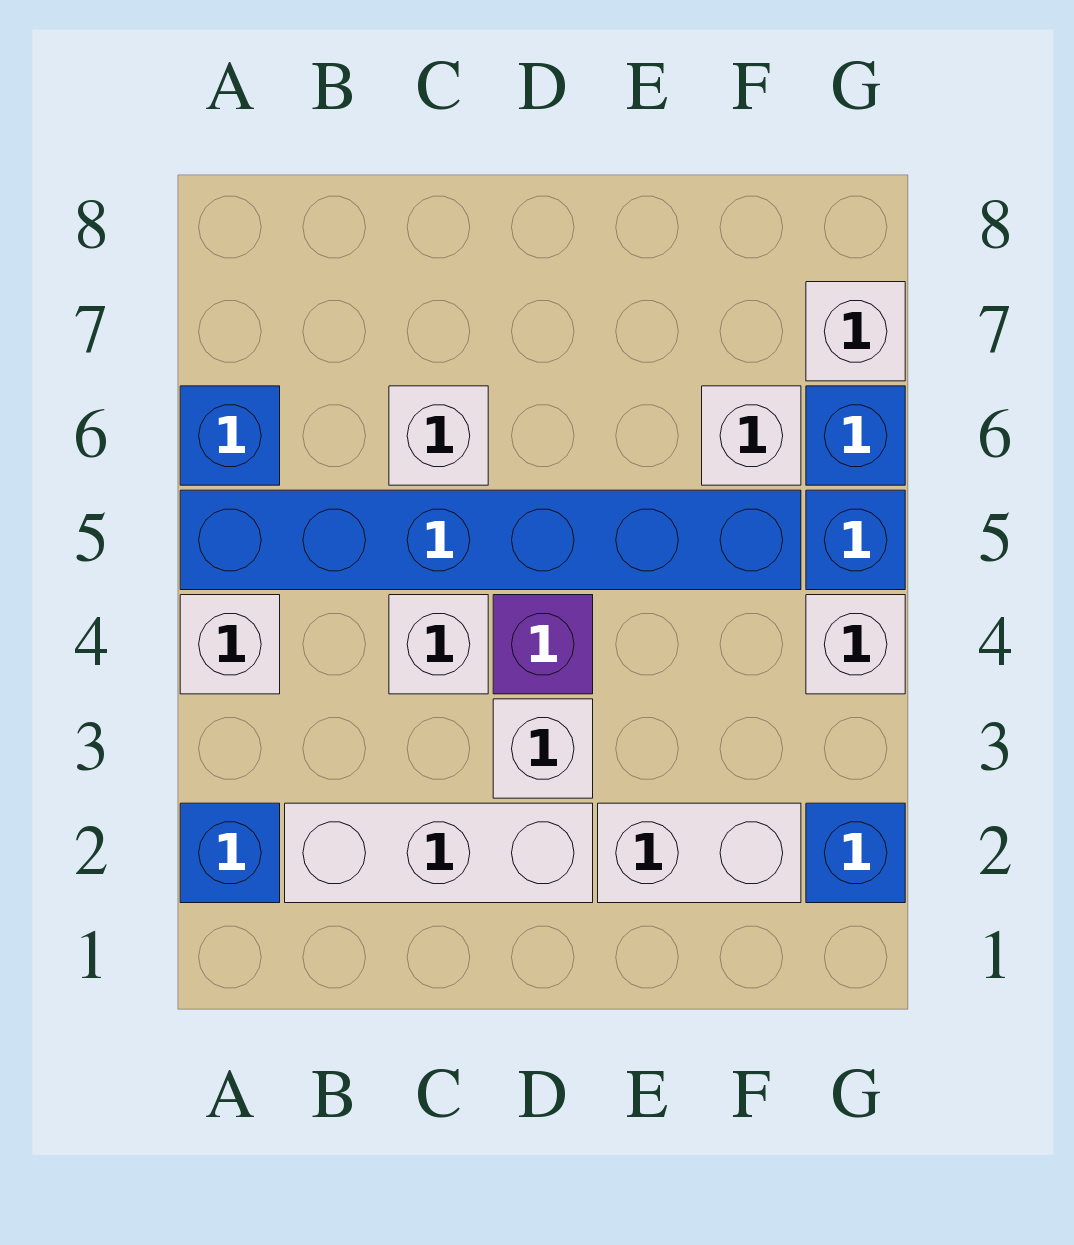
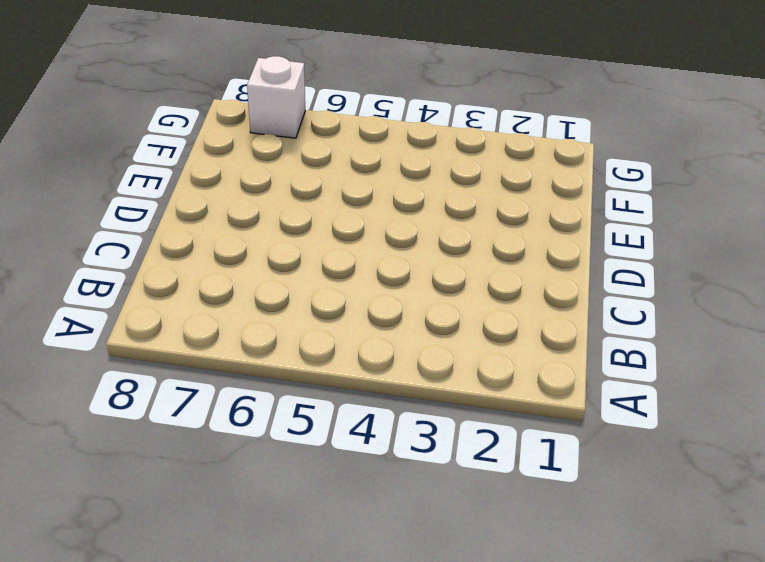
none -> blue brick A2 level 1
none -> white brick A4 level 1
none -> blue brick A5:F5 level 1

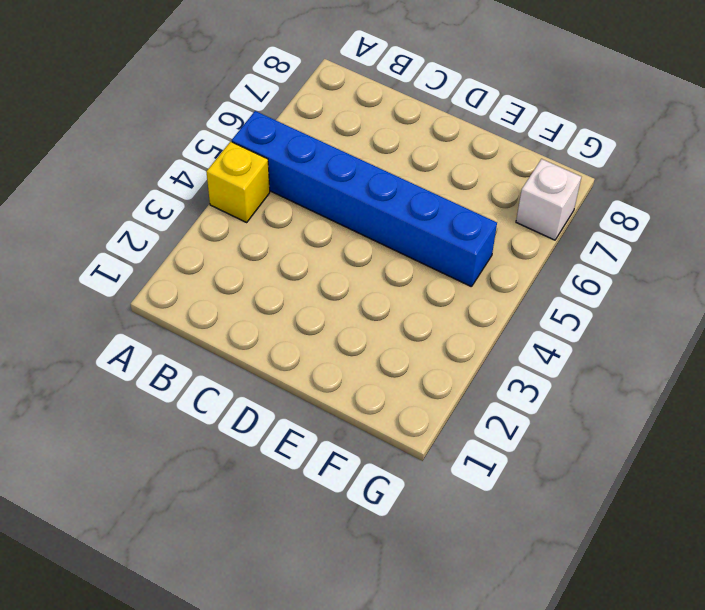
yellow brick A4 level 1 -> white brick A4 level 1
none -> blue brick A2 level 1
none -> blue brick A6 level 1
none -> white brick B2:D2 level 1

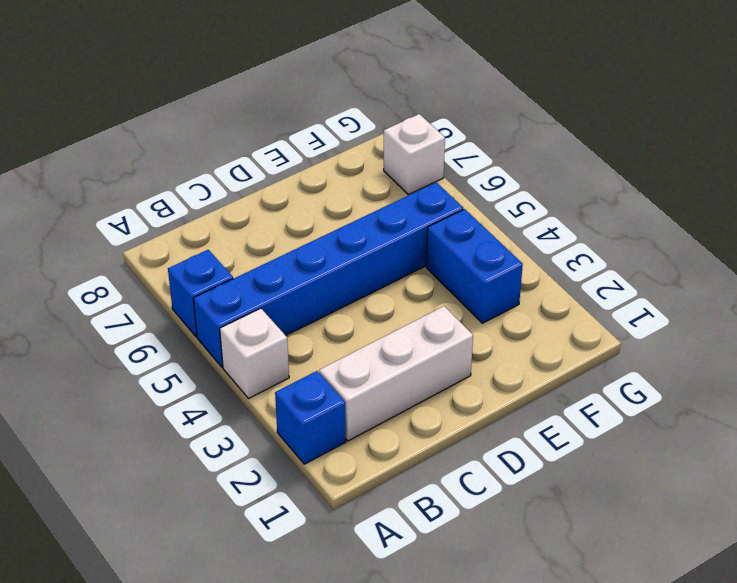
blue brick F3:F4 level 1 -> none
none -> white brick C4 level 1
none -> white brick C6 level 1
none -> white brick D3 level 1

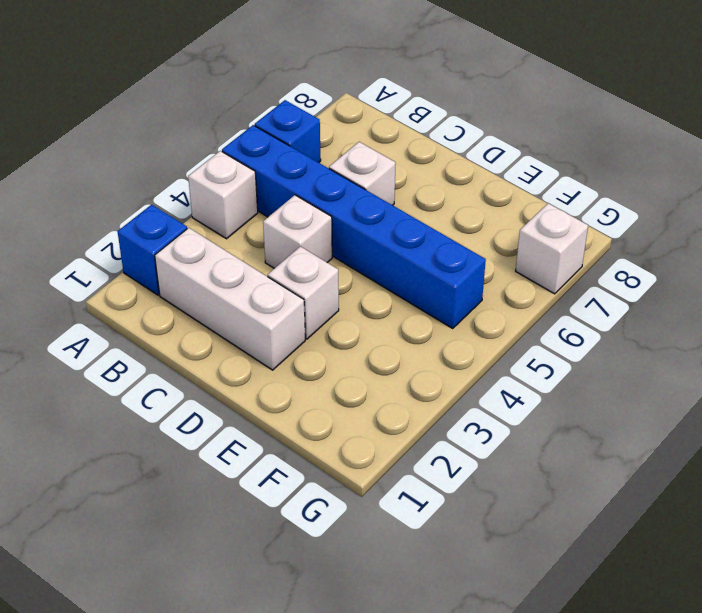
none -> purple brick D4 level 1
none -> white brick E2:F2 level 1
none -> white brick F6 level 1

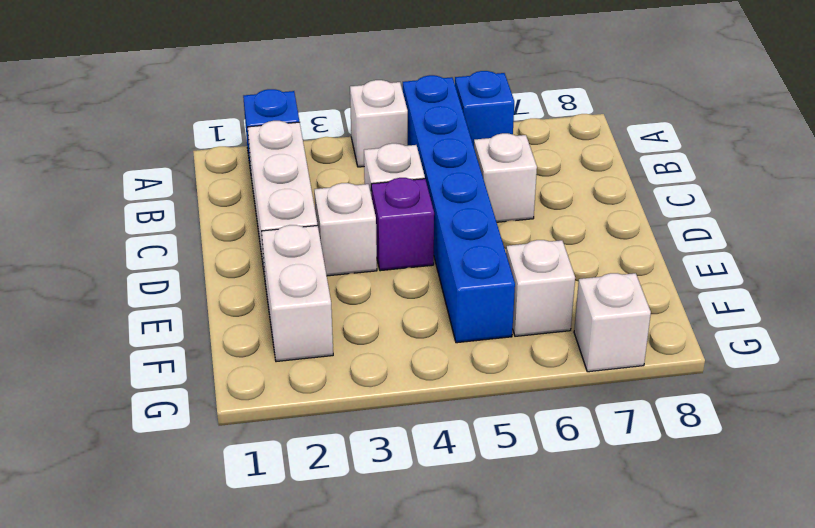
none -> blue brick G2 level 1
none -> white brick G4 level 1
none -> blue brick G5 level 1

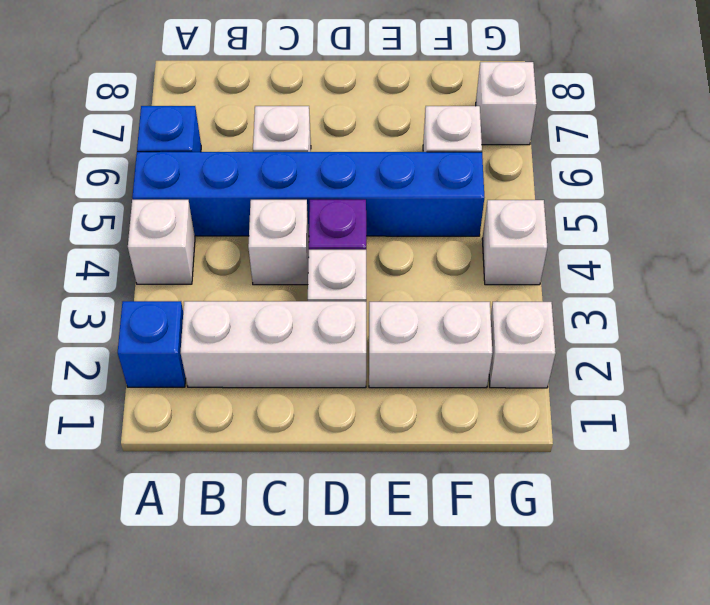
white brick G2 level 1 -> blue brick G2 level 1
none -> blue brick G5 level 1
none -> blue brick G6 level 1

